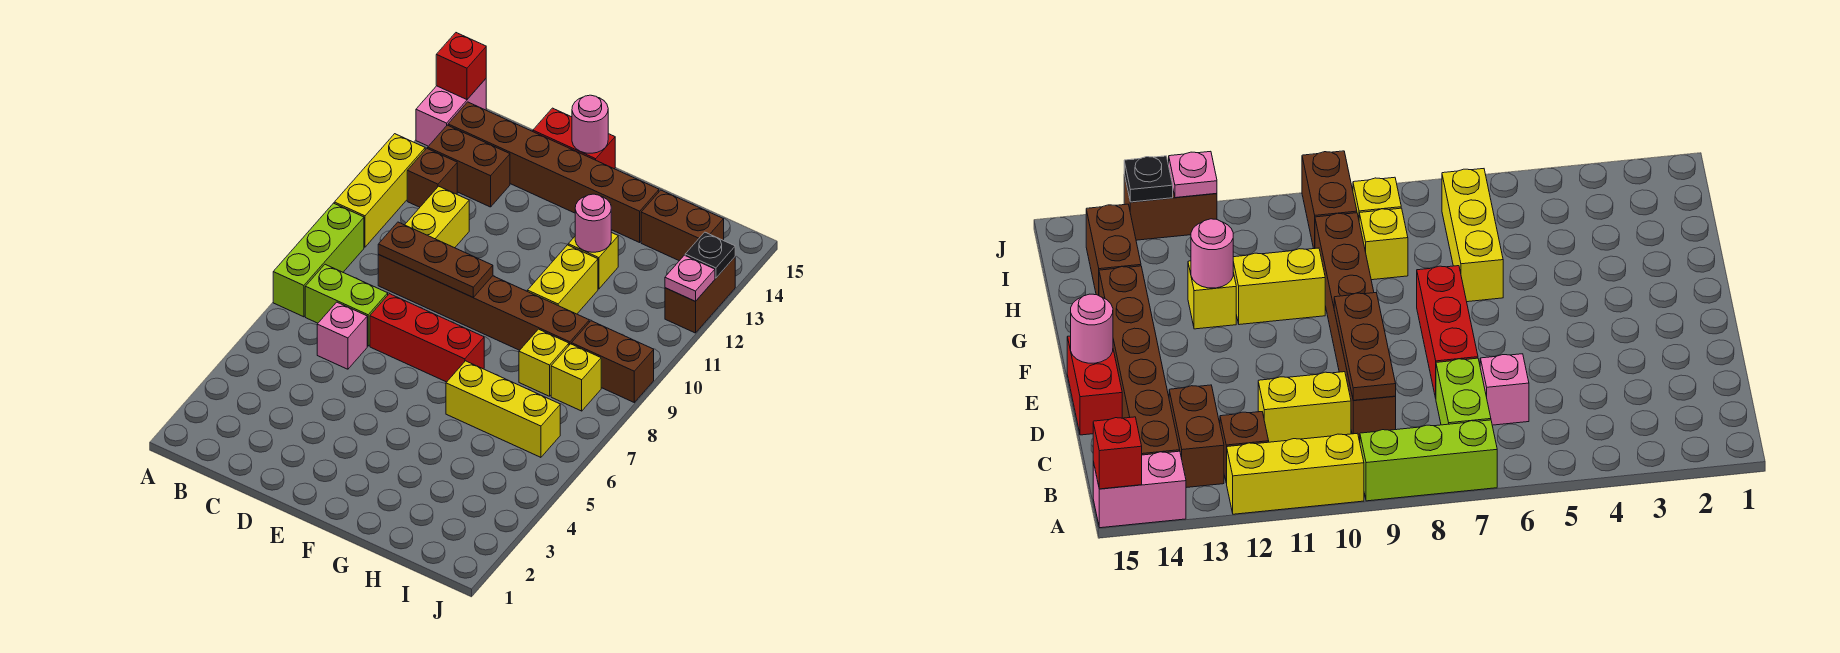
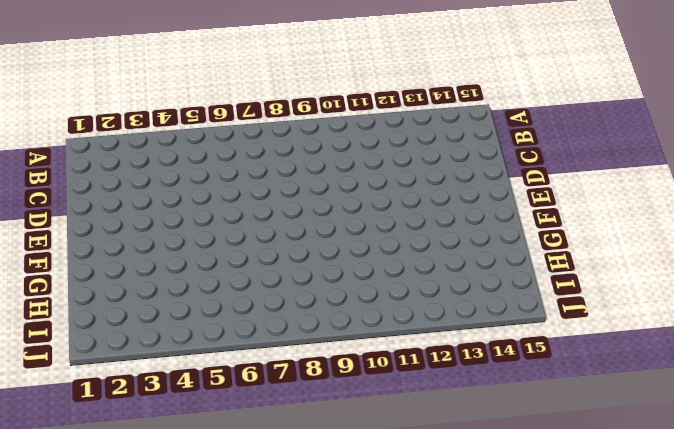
none -> lime brick A7:A9 level 1
none -> yellow brick A10:A12 level 1
none -> pink brick A14:A15 level 1

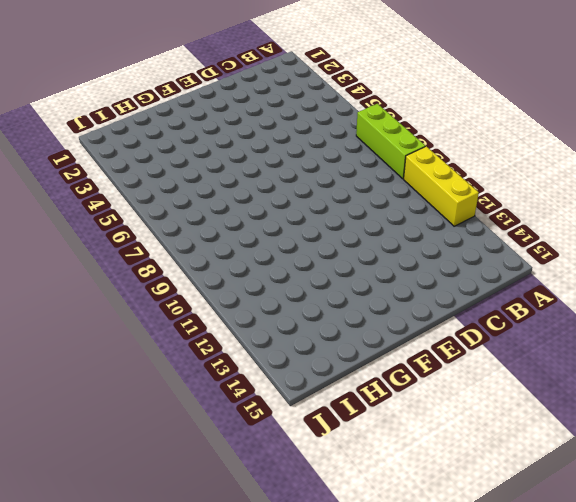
none -> pink brick A14:A15 level 1
none -> lime brick B7:C7 level 1
none -> brown brick B12 level 1

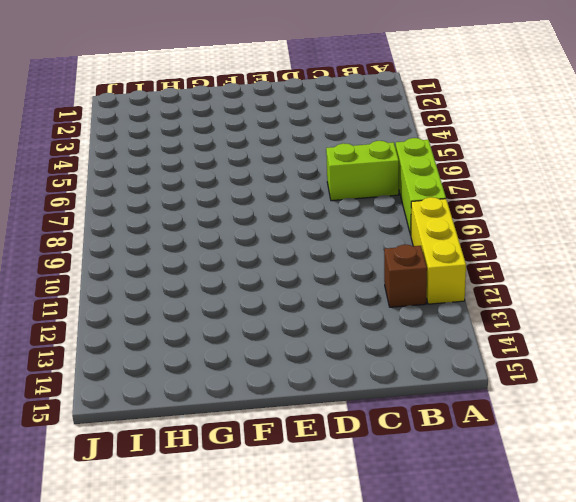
none -> pink brick A14:A15 level 1
none -> brown brick B13:C13 level 1
none -> brown brick B14:G14 level 1

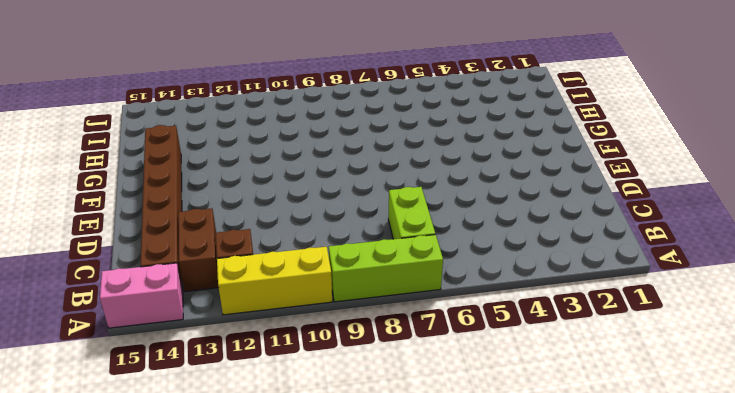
none -> pink brick C6 level 1
none -> brown brick C9:H9 level 1
none -> yellow brick C10:C11 level 1

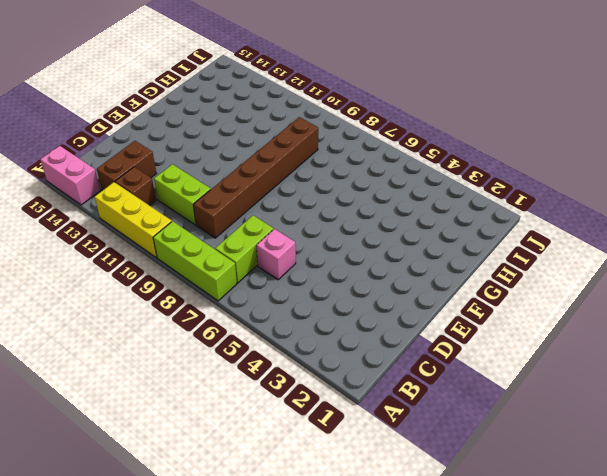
lime brick C10:C11 level 1 -> yellow brick C10:C11 level 1
none -> brown brick B14:G14 level 1
none -> red brick D7:F7 level 1
none -> red brick D15:E15 level 1

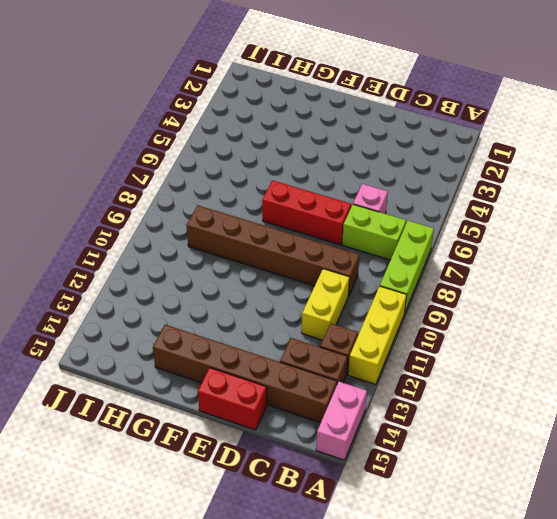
none -> yellow brick G6:I6 level 1
none -> yellow brick G10:G11 level 1
none -> yellow brick G12 level 1

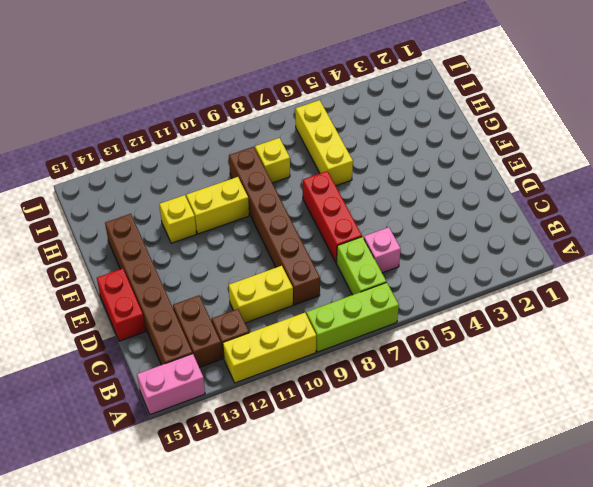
none -> brown brick H14:I14 level 1
none -> yellow brick I8 level 1
none -> brown brick I9:J9 level 1

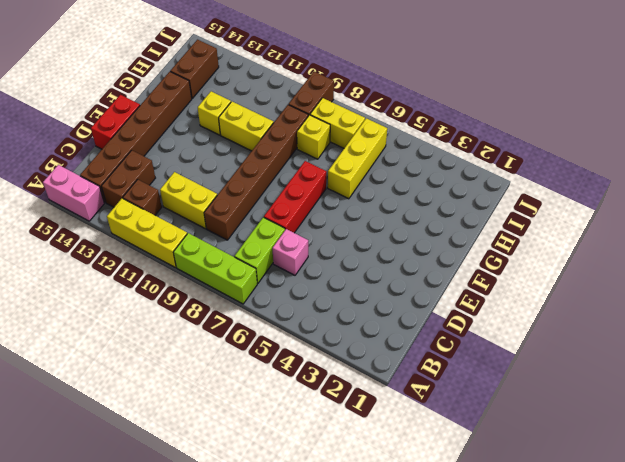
yellow brick I7:I8 level 1 -> yellow brick I8 level 1
none -> brown brick J12:J13 level 1
none -> red brick A15 level 2
none -> brown plate C9:E9 level 2

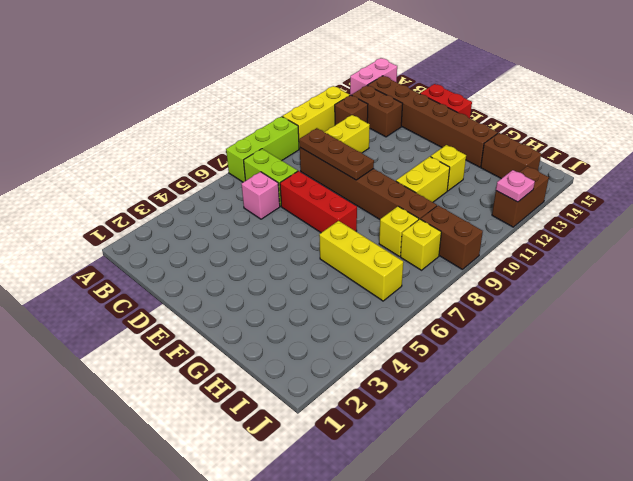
none -> red brick A15 level 2
none -> pink round brick E15 level 2
none -> pink round brick G12 level 2

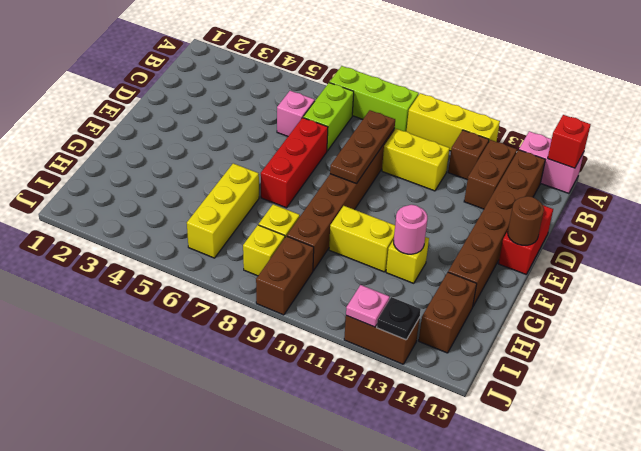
brown round brick E15 level 2 -> pink round brick E15 level 2

